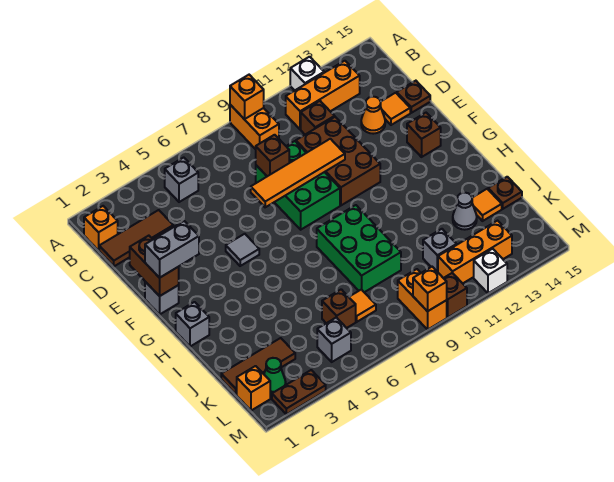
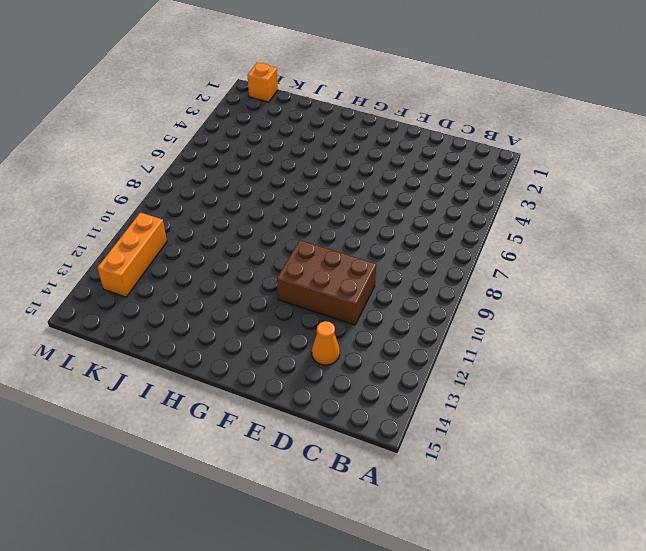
none -> orange brick A9:B9 level 1
none -> white brick A12 level 1
none -> orange brick B1 level 1
none -> grey brick B5 level 1

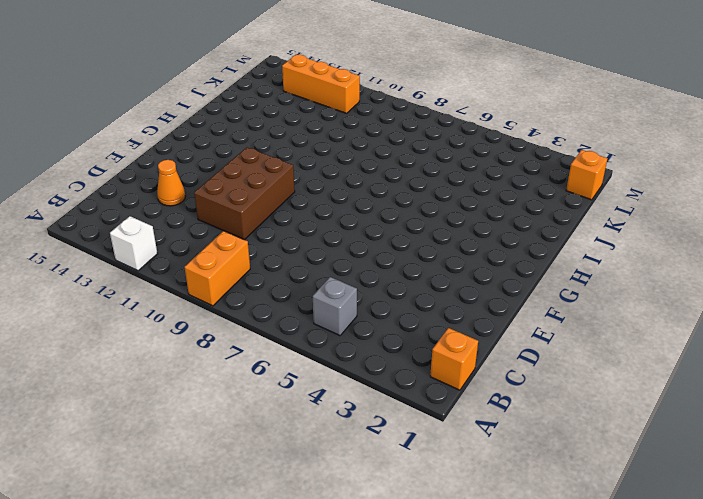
none -> orange brick B11:B13 level 1
none -> brown tile C1:C3 level 1
none -> brown brick C11 level 1
none -> green brick D8:F9 level 1

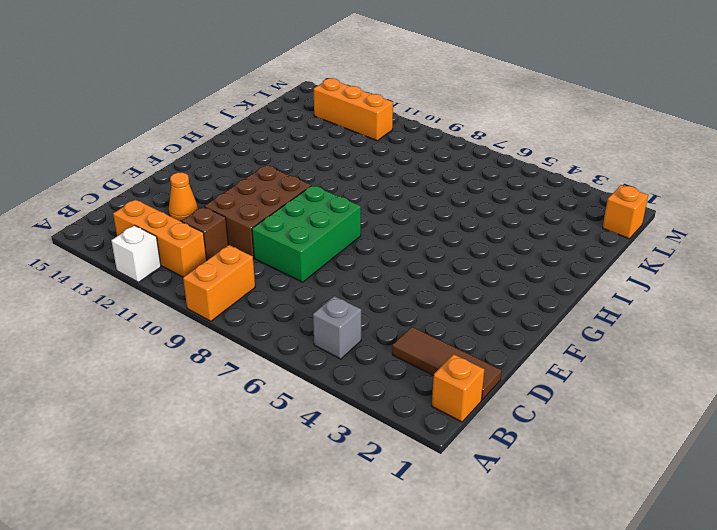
none -> orange tile D14 level 1
none -> brown plate D15 level 1
none -> grey brick F1 level 1
none -> grey tile F5 level 1

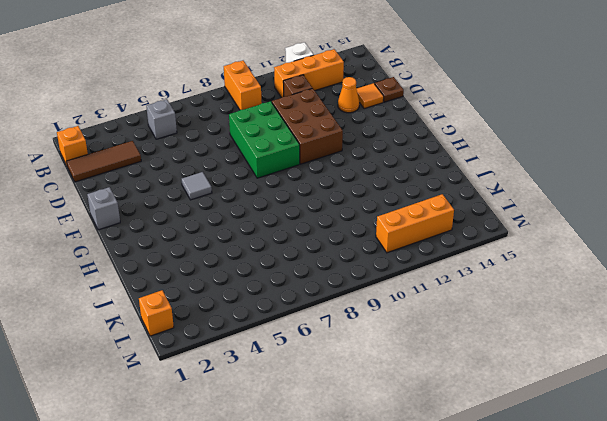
none -> brown brick F14 level 1
none -> grey brick H1 level 1
none -> green brick H8:J9 level 1
none -> grey cone J13 level 1

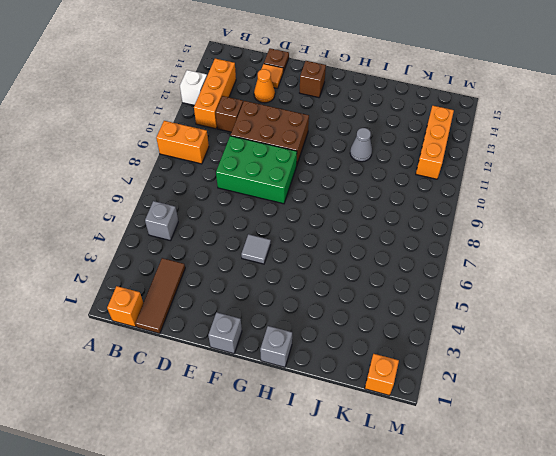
grey cone I11 level 1 -> grey cone J13 level 1
none -> green brick H8:J9 level 1
none -> orange tile J14 level 1
none -> brown plate J15 level 1
none -> brown tile K1:K3 level 1

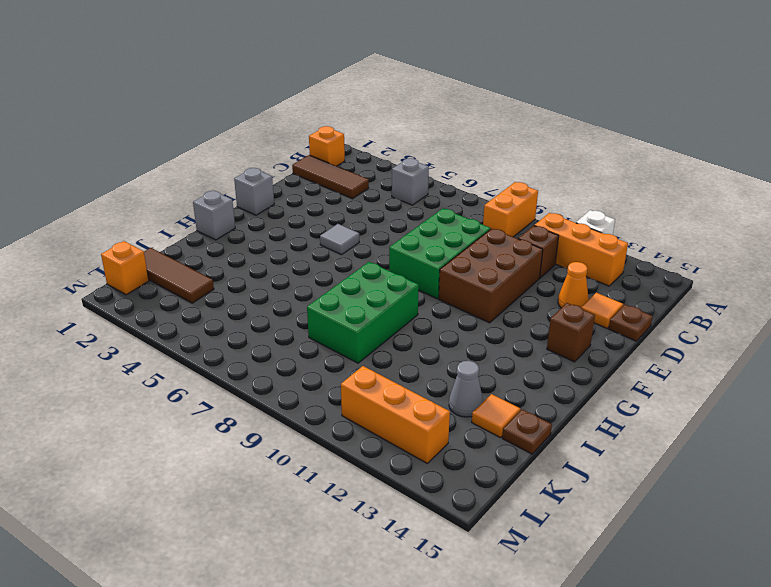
none -> brown brick K6 level 1
none -> orange tile K7 level 1
none -> grey brick K11 level 1
none -> green cone L2 level 1

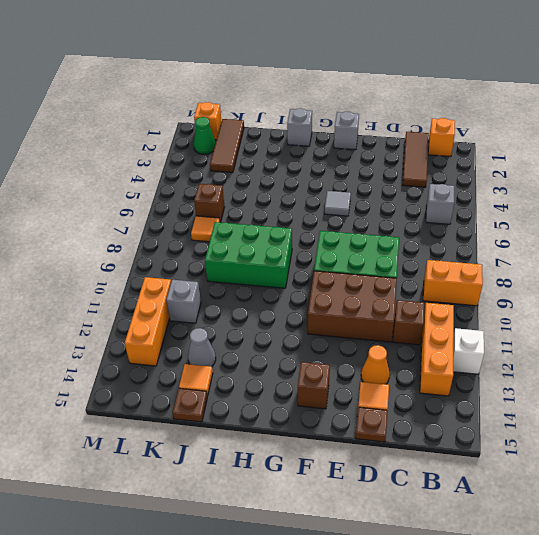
none -> grey brick L5 level 1
none -> orange brick L9:M9 level 1
none -> brown plate M2:M3 level 1
none -> brown brick M10 level 1

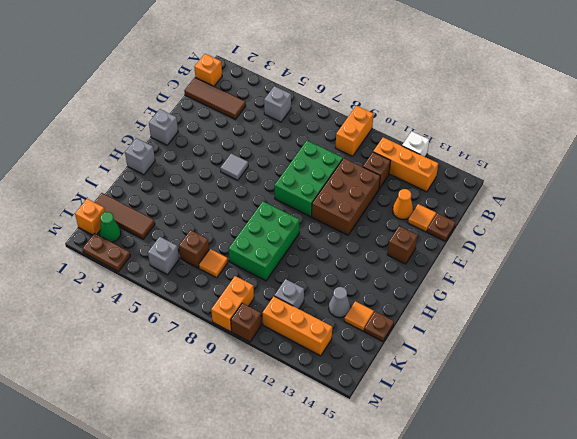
none -> white brick M12 level 1
none -> orange brick A9 level 2
none -> brown brick D8 level 2
none -> brown brick E1:F1 level 2

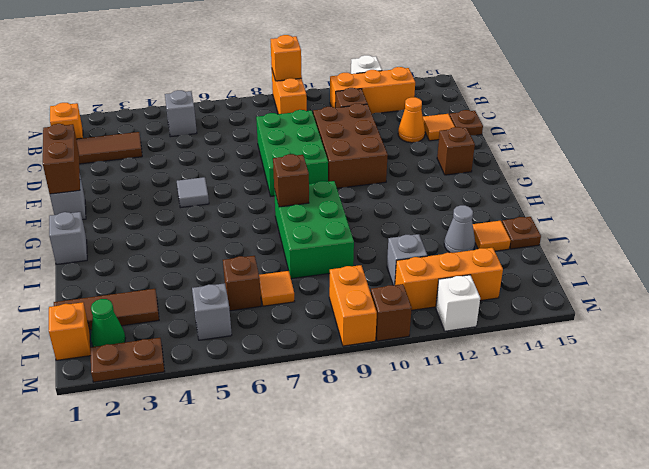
brown brick H8 level 2 -> brown brick D8 level 2
none -> orange tile E7:E10 level 2
none -> orange brick M9 level 2
none -> grey brick F1:F2 level 3

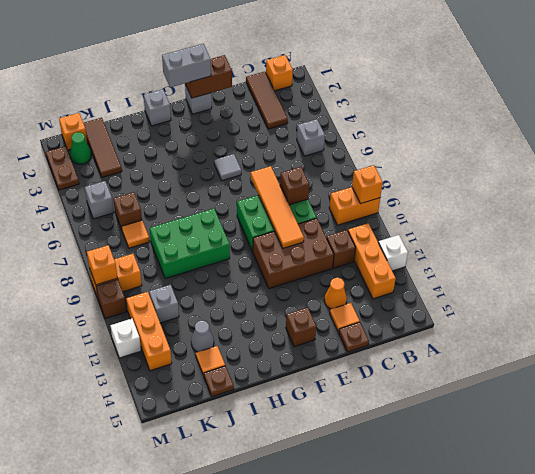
grey brick F1:G1 level 3 -> grey brick F1:F2 level 3

